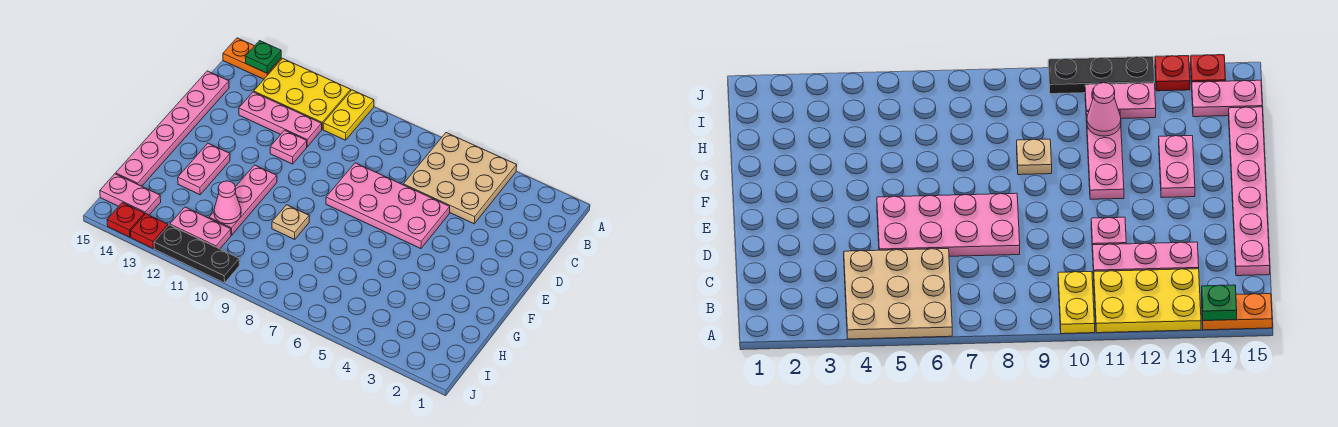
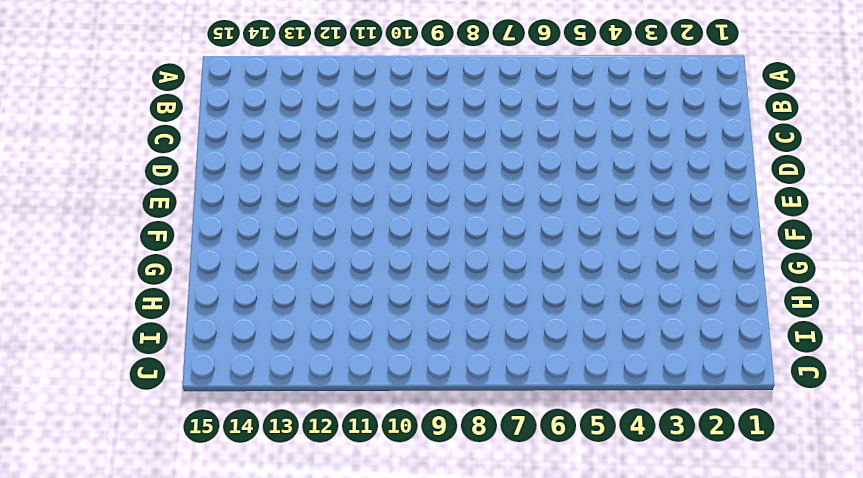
none -> tan plate A4:C6 level 1
none -> yellow plate A10:B10 level 1
none -> yellow plate A11:B13 level 1

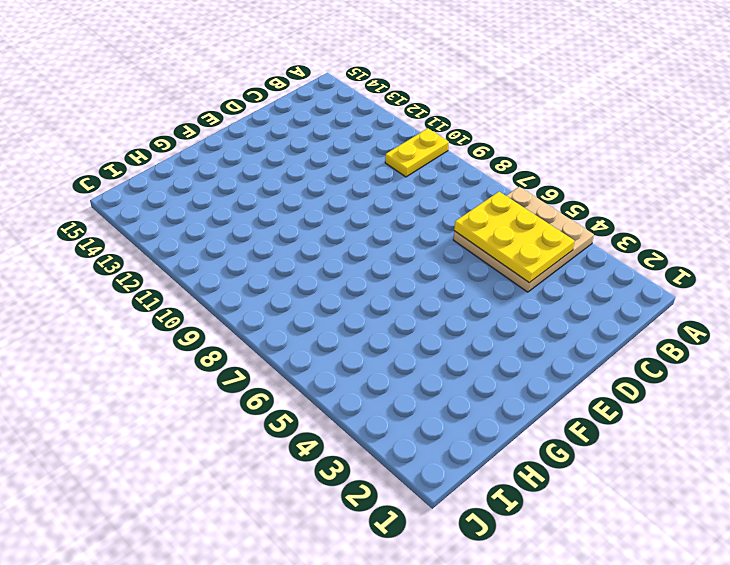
yellow plate B4:C6 level 2 -> yellow plate A11:B13 level 1
none -> orange plate A14:A15 level 1
none -> pink plate C11:C13 level 1
none -> pink plate C15:H15 level 1

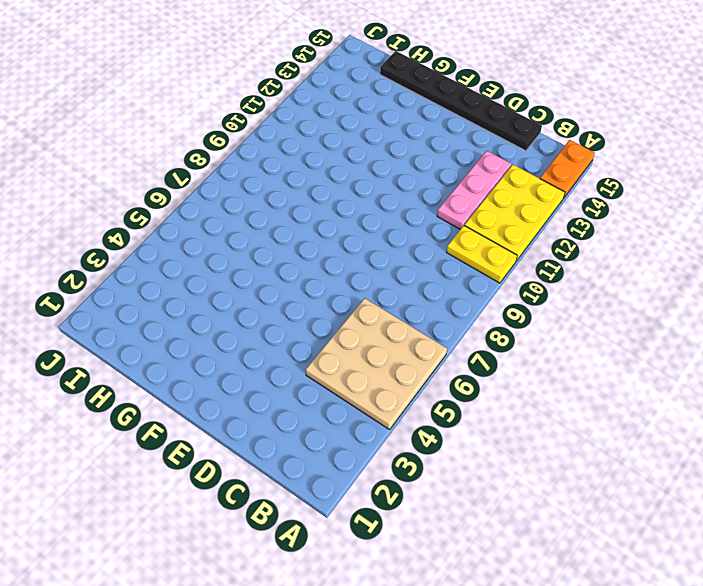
black plate C15:H15 level 1 -> pink plate C15:H15 level 1
none -> pink plate D5:E8 level 1
none -> pink plate D11 level 1
none -> pink plate F11:H11 level 1

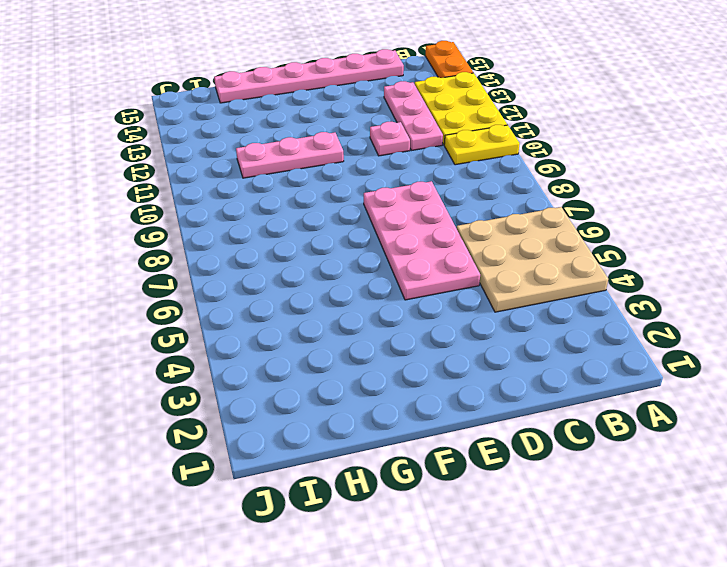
none -> pink plate F13:G13 level 1
none -> tan plate G9 level 1
none -> pink plate I11:I12 level 1

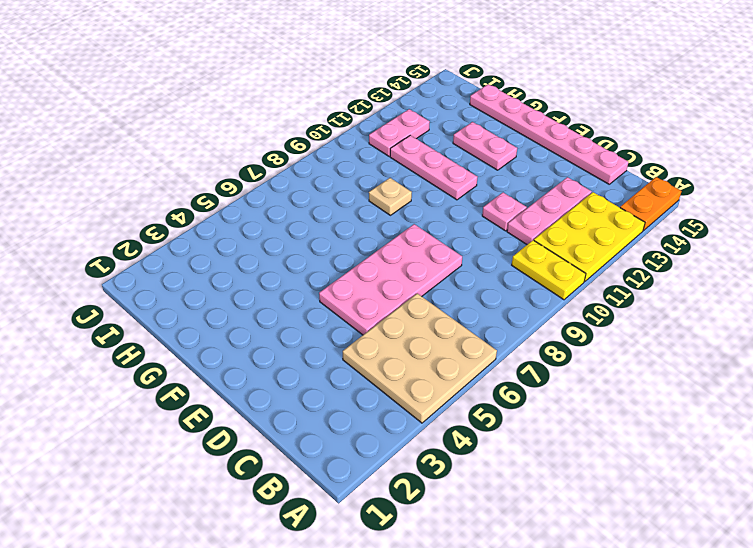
none -> pink plate I14:I15 level 1
none -> black plate J10:J12 level 1
none -> red plate J13 level 1

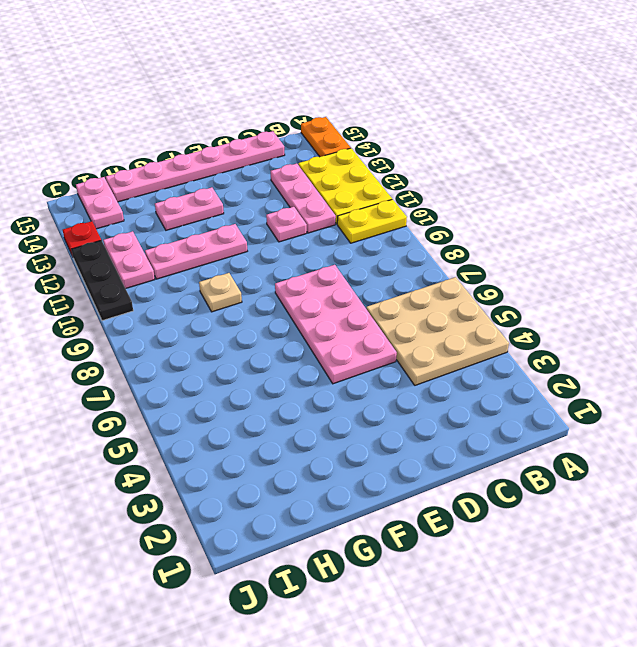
none -> red plate J14 level 1
none -> green plate A14 level 2
none -> pink cone H11 level 2

